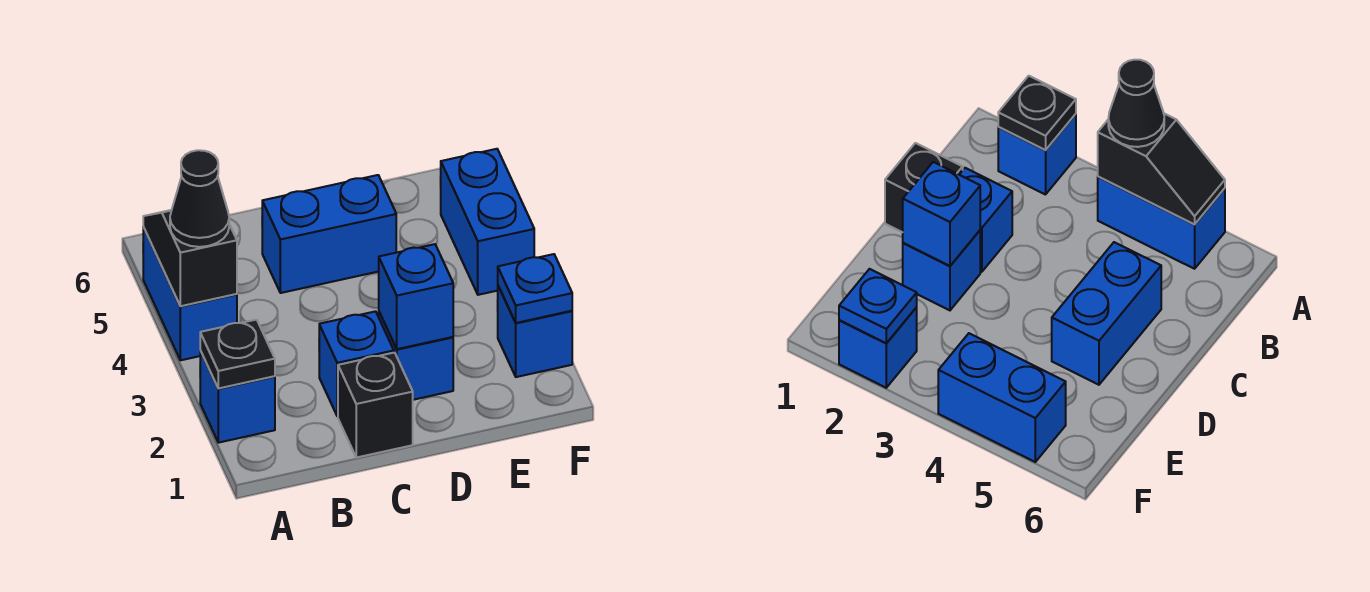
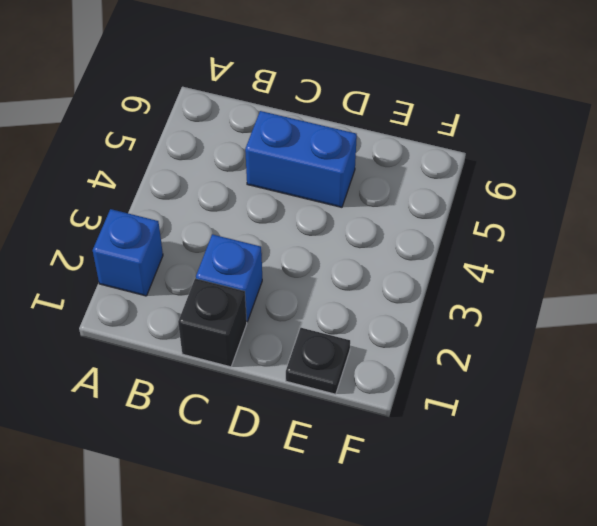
black plate E1 level 1 -> black plate A2 level 2
none -> blue brick A4:A5 level 1
none -> blue brick D2 level 1
none -> blue brick F2 level 1

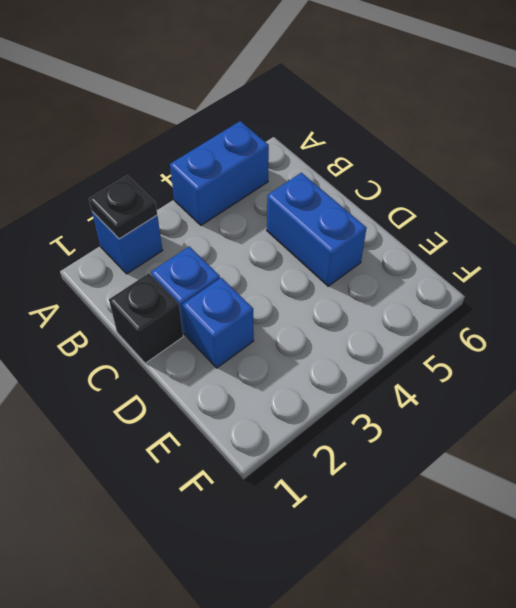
none -> blue brick F2 level 1
none -> blue brick F4:F5 level 1
none -> black slope A4:A5 level 2 top 4

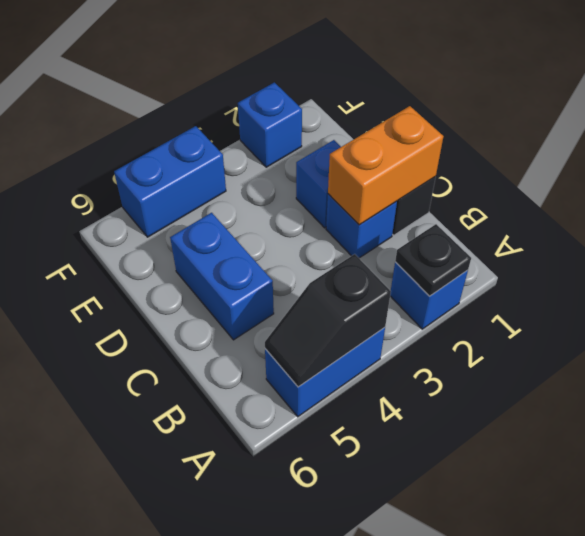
orange brick C1:C2 level 2 -> none
none -> blue brick D2 level 2
none -> blue plate F2 level 2
none -> black cone A4 level 3

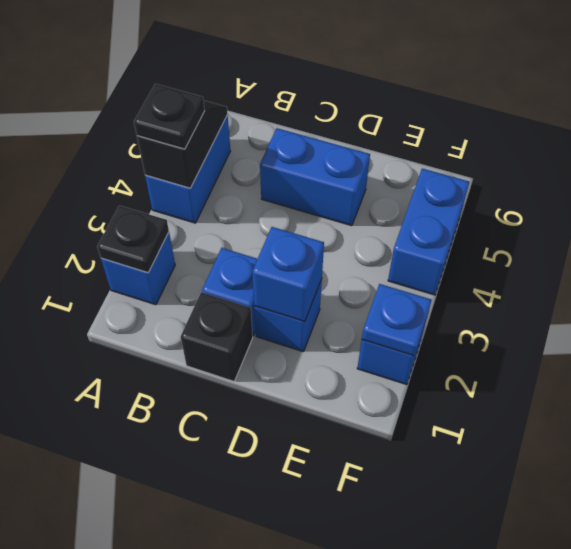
black plate A4 level 3 -> black cone A4 level 3

